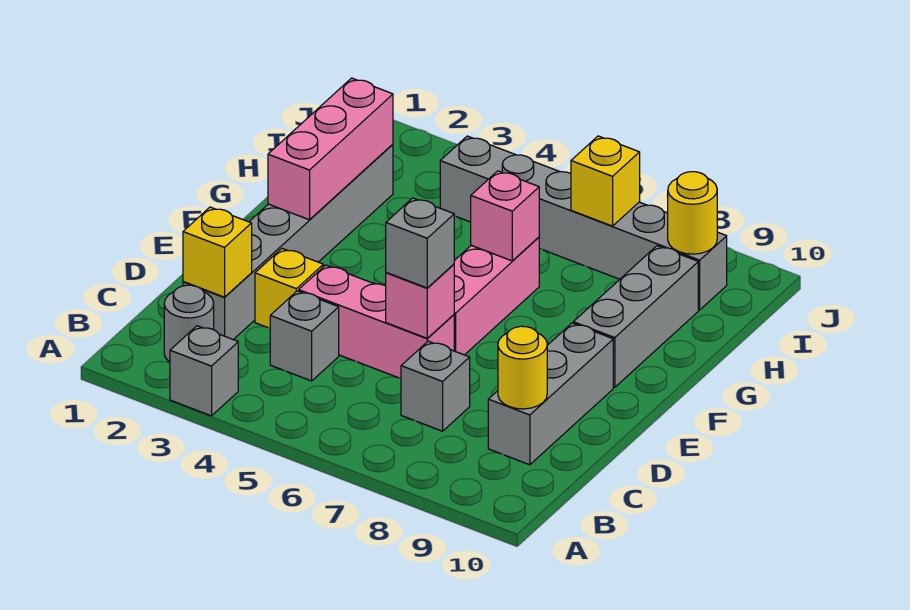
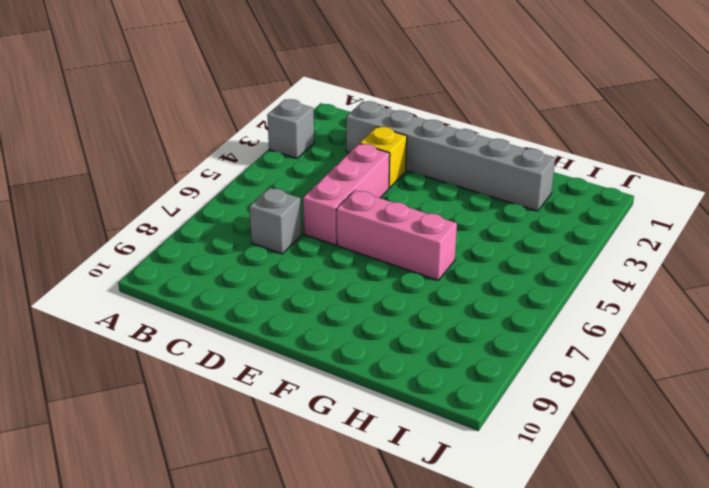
none -> grey round brick B2 level 1
none -> grey brick C4 level 1
none -> grey brick C9:E9 level 1

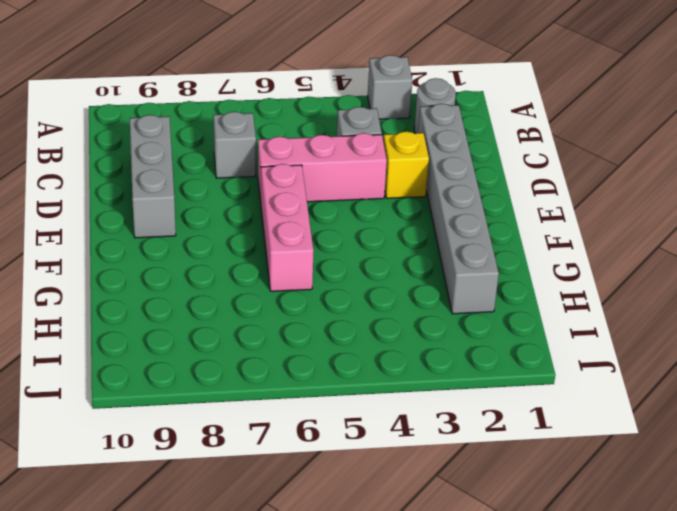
none -> grey brick F9:H9 level 1
none -> grey brick I4:I9 level 1
none -> yellow brick C2 level 2

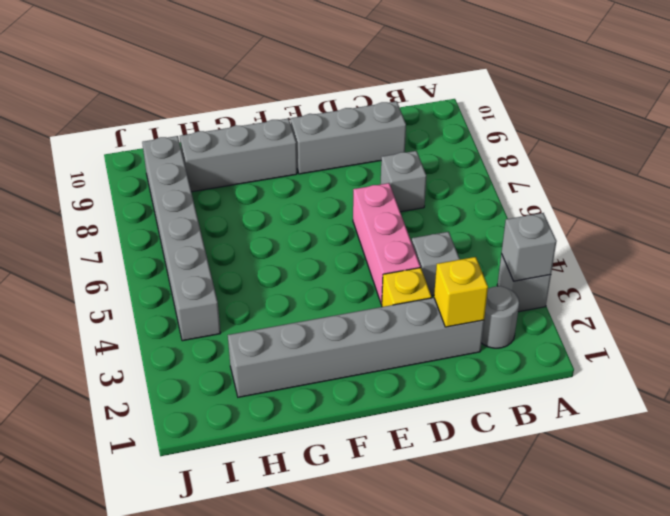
grey brick A3 level 2 -> grey brick D6 level 3
none -> pink brick E6:G6 level 1
none -> yellow round brick C9 level 2
none -> pink brick D6 level 2

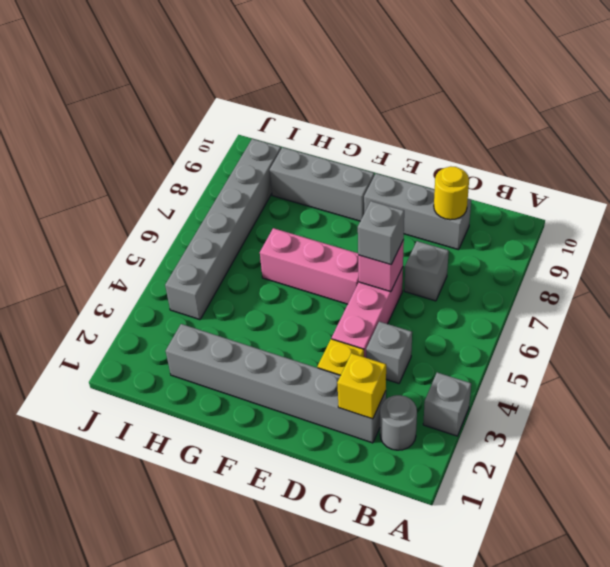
none -> pink brick F2:H2 level 2
none -> pink brick G6 level 2
none -> yellow brick I7 level 2

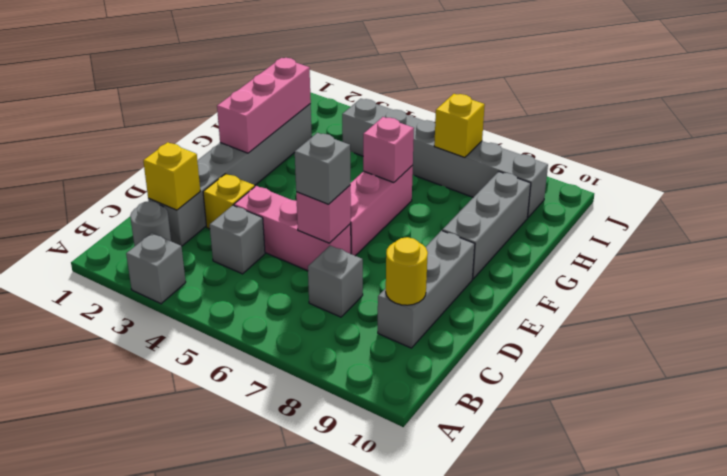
none -> yellow round brick I9 level 2

